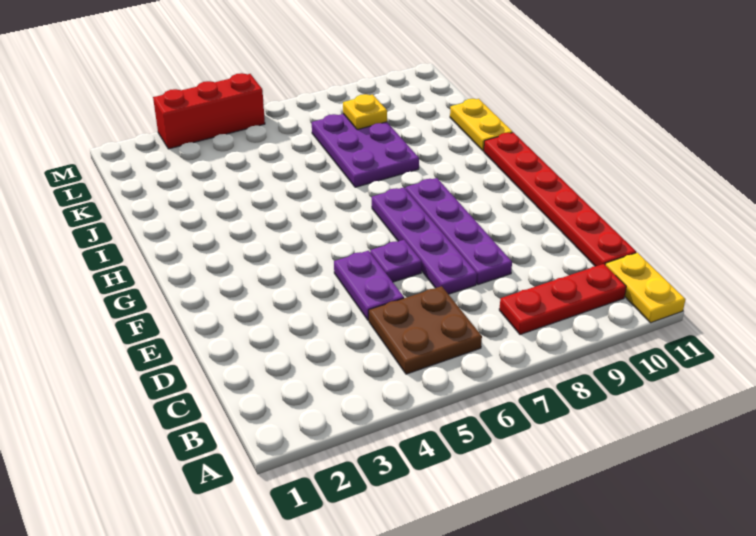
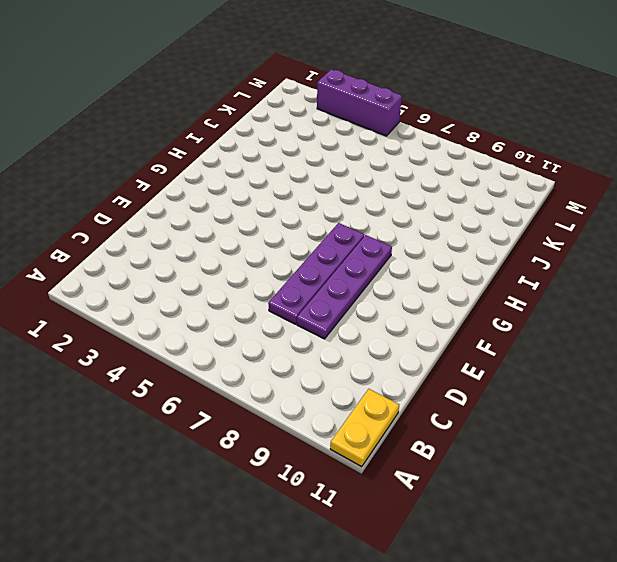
purple brick M3:M5 level 1 -> red brick M3:M5 level 1
none -> brown plate B5:C6 level 1
none -> red plate B8:B10 level 1
none -> red plate C11:H11 level 1

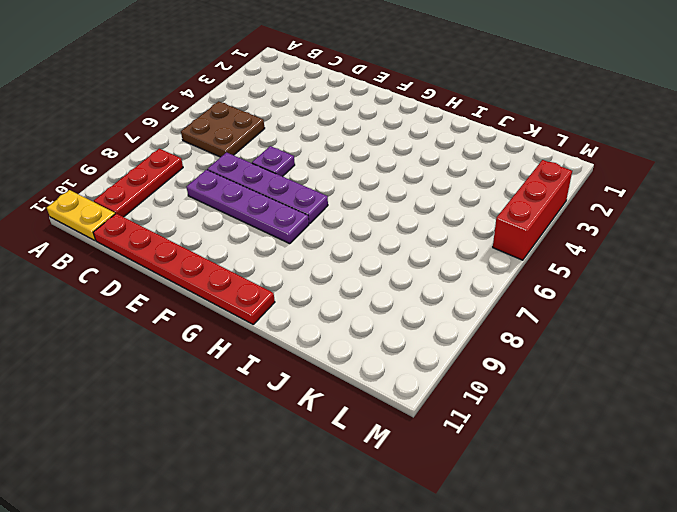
none -> purple plate D5:E5 level 1
none -> purple plate I7:K8 level 1
none -> yellow plate I11:J11 level 1

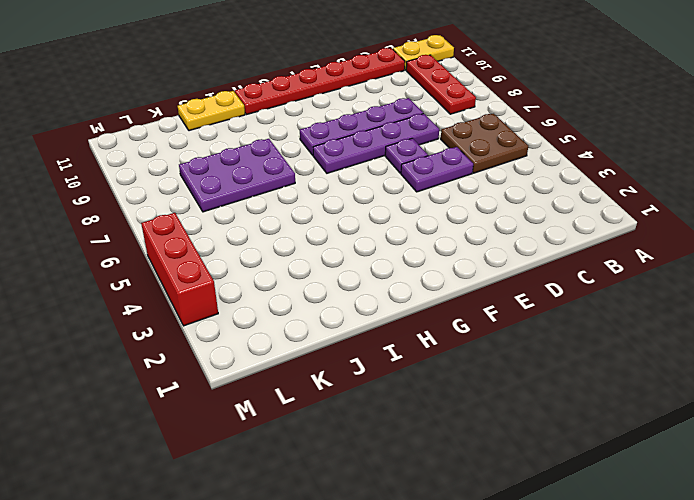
none -> yellow plate K8 level 2

